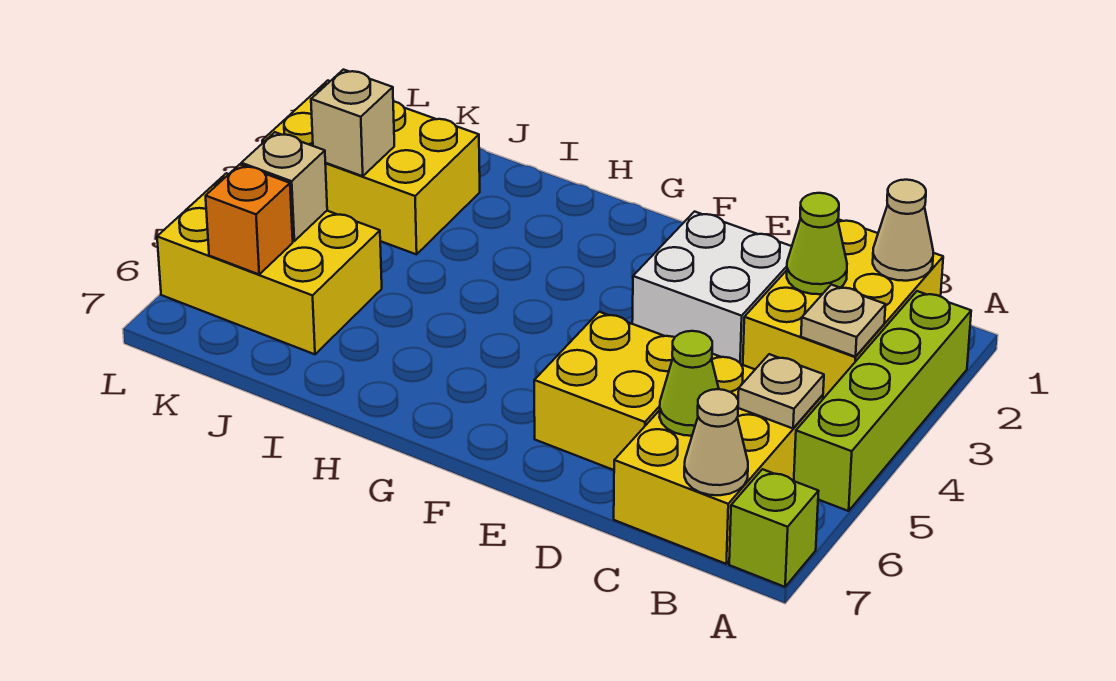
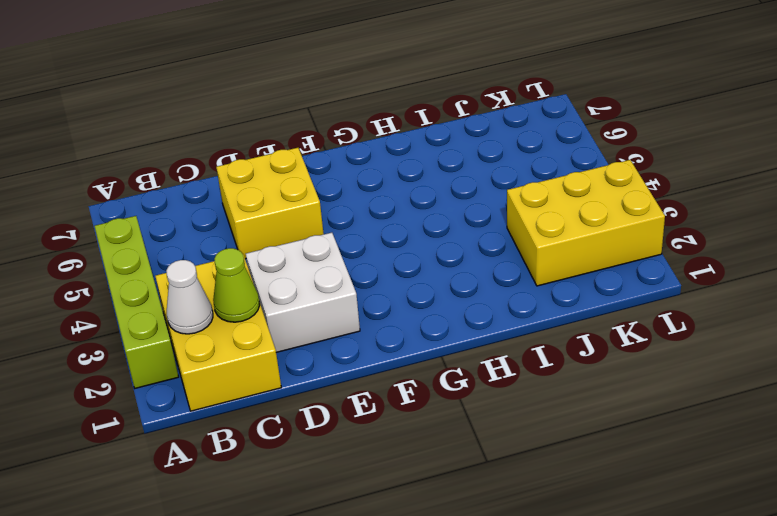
white cone B2 level 2 -> none
none -> lime brick A7 level 1
none -> yellow brick B5:C7 level 1
none -> yellow brick J5:L6 level 1

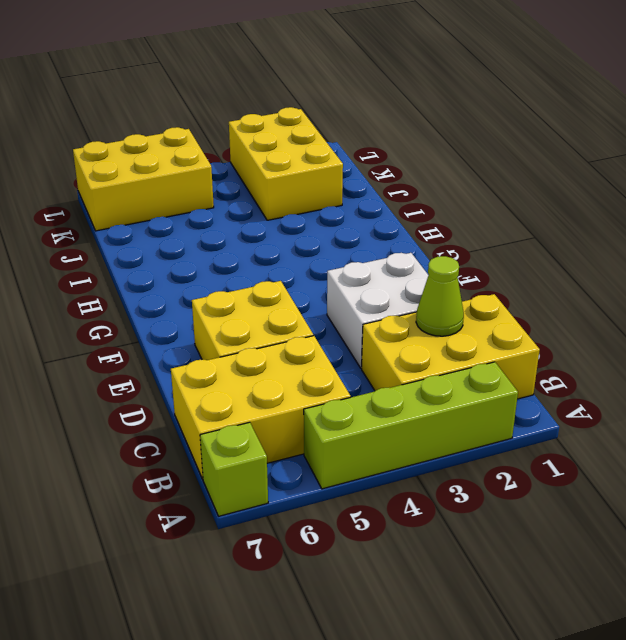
yellow brick K5:L7 level 1 -> yellow brick J5:L6 level 1
none -> tan cone B1 level 2
none -> tan plate B3 level 2
none -> tan plate B5 level 2

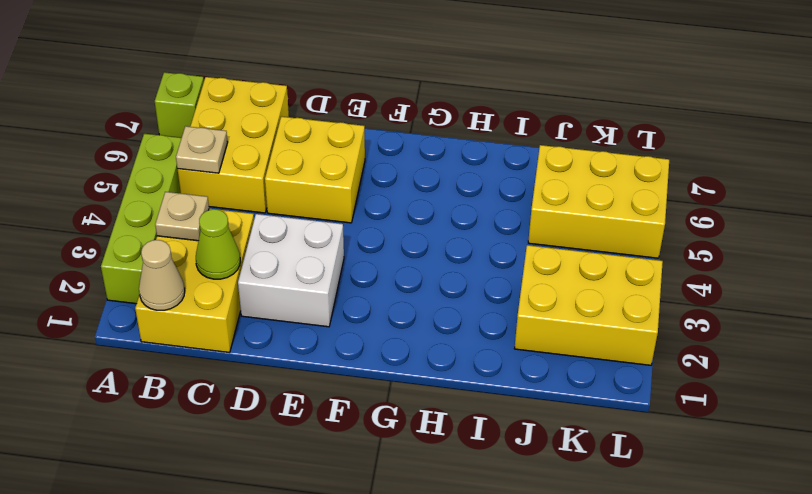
none -> tan cone B7 level 2
none -> lime cone C6 level 2
none -> tan brick K3 level 2

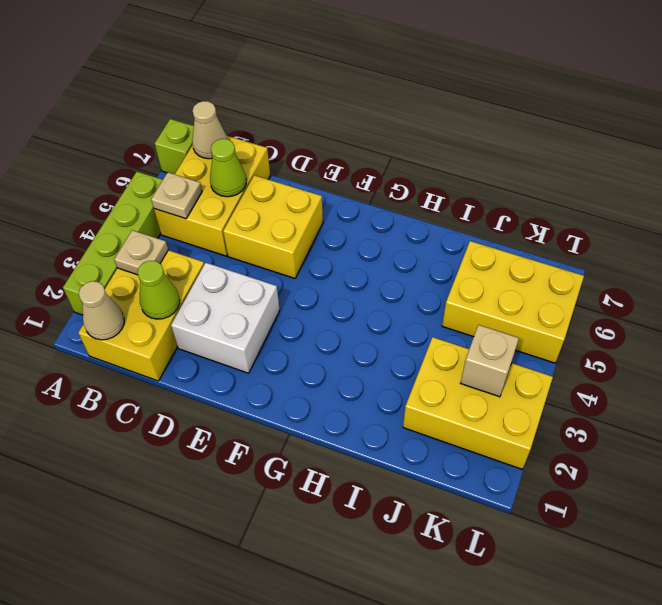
none -> tan brick K5 level 2
none -> orange brick K6 level 2

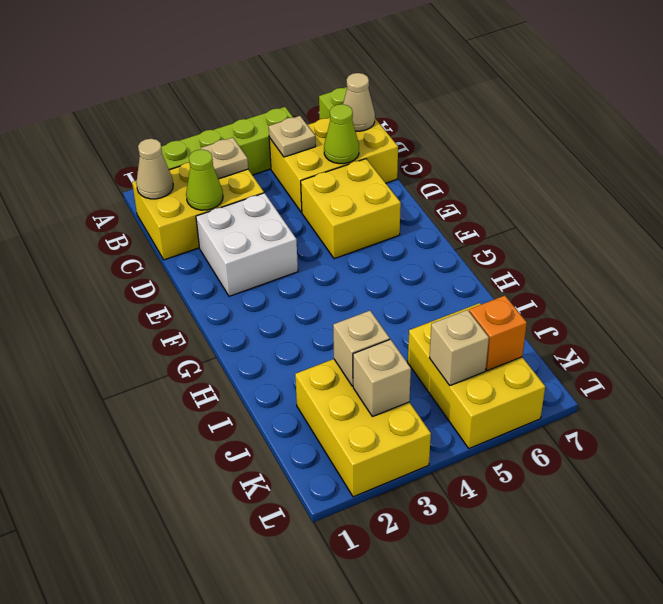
tan brick J3 level 2 -> none

